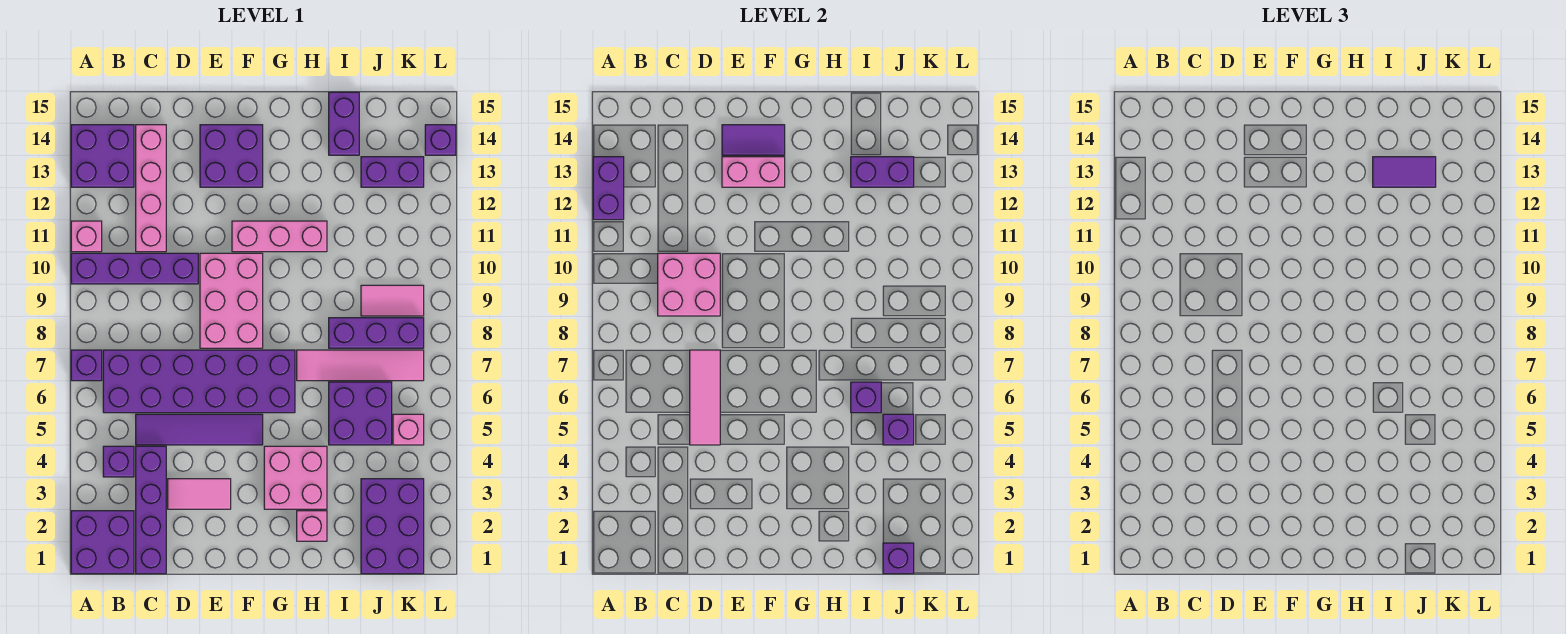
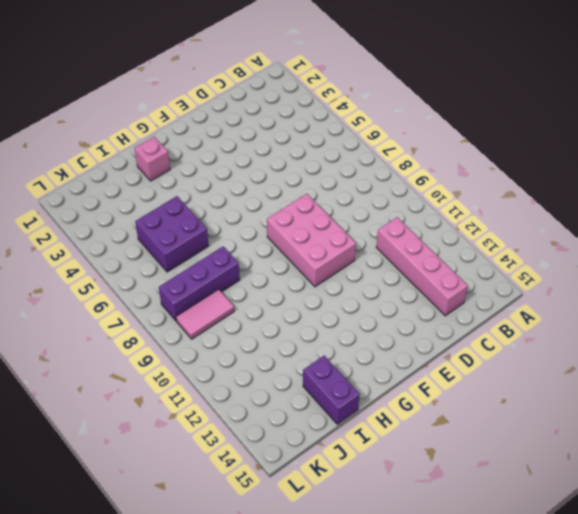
none -> purple brick A1:B2 level 1
none -> purple brick A7 level 1
none -> purple brick A10:D10 level 1
none -> pink brick A11 level 1

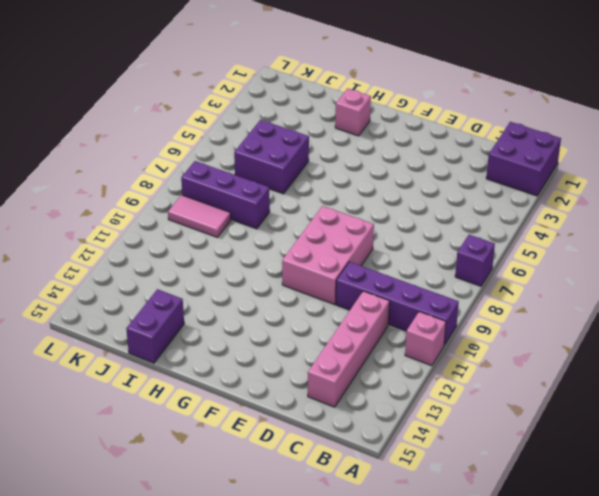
none -> purple brick A13:B14 level 1
none -> purple brick B4 level 1
none -> purple brick B6:G7 level 1
none -> purple brick C1:C4 level 1

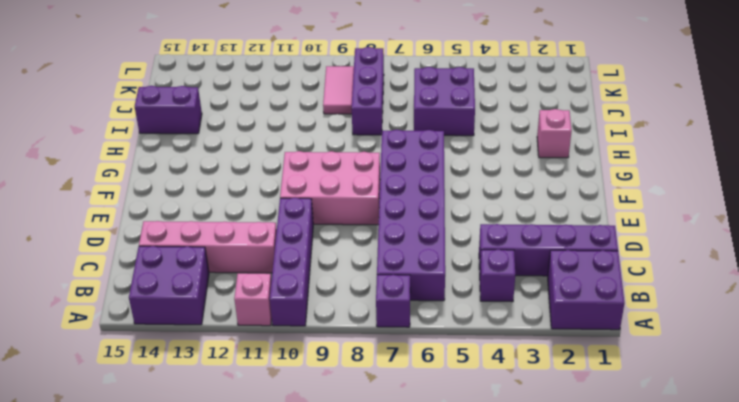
none -> purple tile C5:F5 level 1
none -> pink tile D3:E3 level 1
none -> purple brick E13:F14 level 1
none -> pink brick F11:H11 level 1

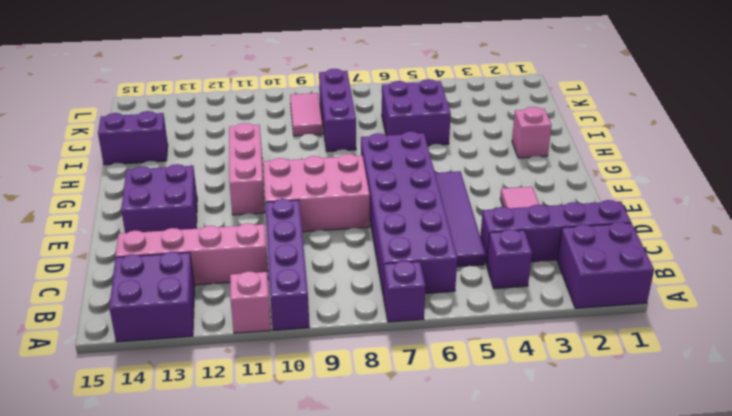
none -> pink brick G3:H4 level 1
none -> pink tile H7:K7 level 1
none -> purple brick J1:K3 level 1
none -> purple brick J13:K13 level 1

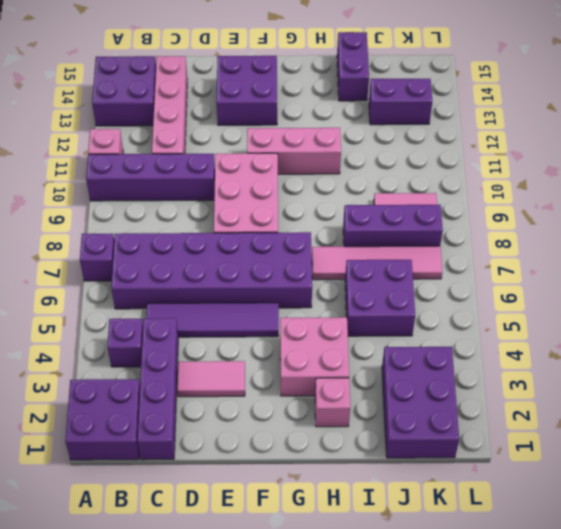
none -> pink brick K5 level 1
none -> purple brick L14 level 1
none -> purple brick A12:A13 level 2
none -> pink brick C9:D10 level 2

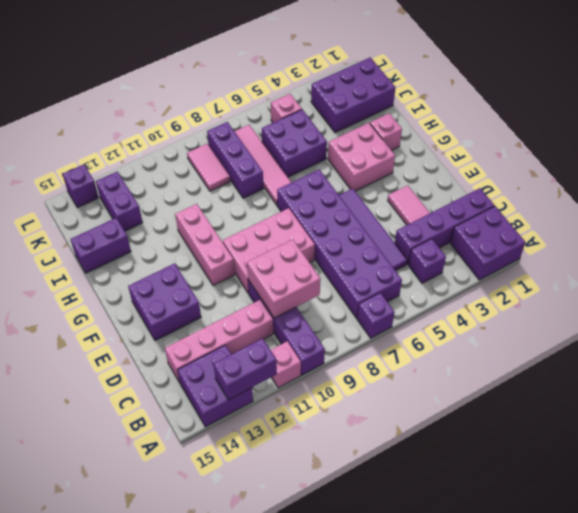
none -> pink tile D5:D7 level 2
none -> pink brick E13:F13 level 2
none -> purple tile E14:F14 level 2
none -> purple brick I6 level 2

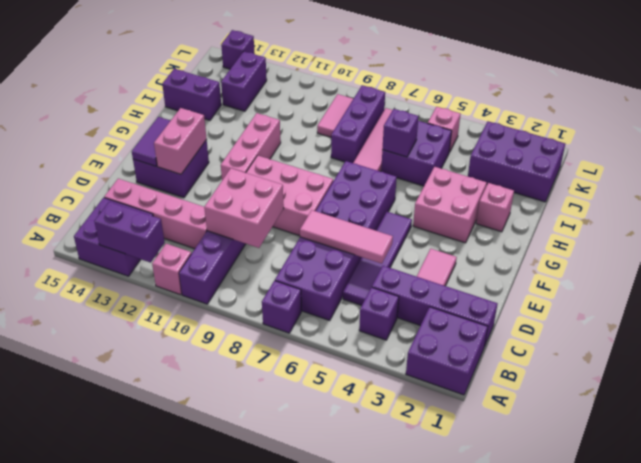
none -> purple brick I13:J13 level 2
none -> purple brick J1 level 2
none -> purple brick J5 level 2
none -> purple tile I13:J13 level 3

